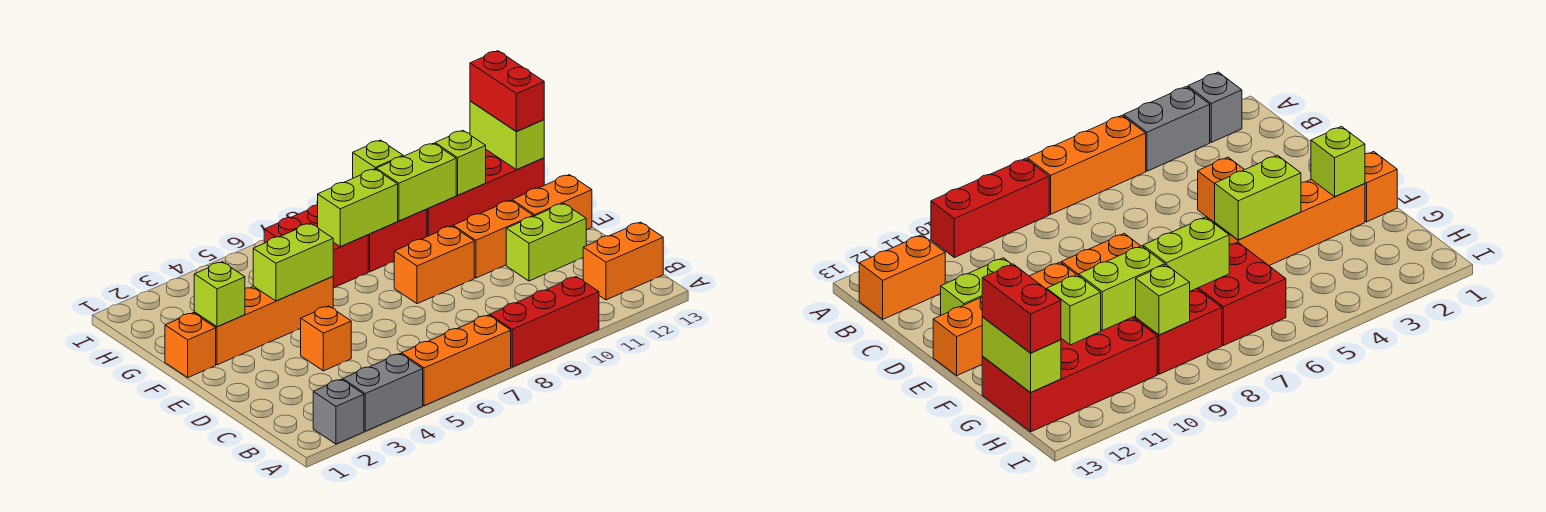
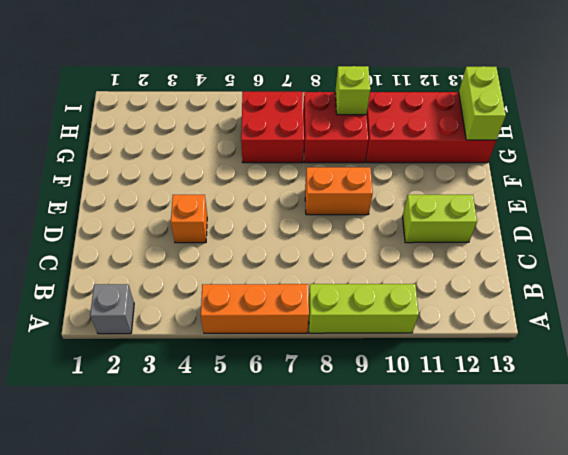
lime brick A8:A10 level 1 -> red brick A8:A10 level 1
none -> grey brick A3:A4 level 1
none -> orange brick B12:B13 level 1
none -> orange brick E10:E11 level 1

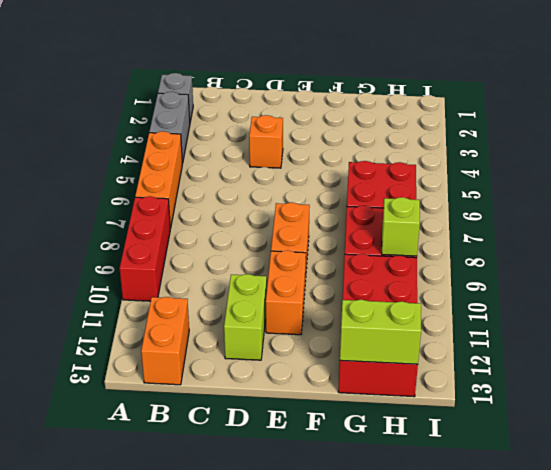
none -> orange brick E12:E13 level 1
none -> orange brick F1 level 1
none -> orange brick F2:F5 level 1

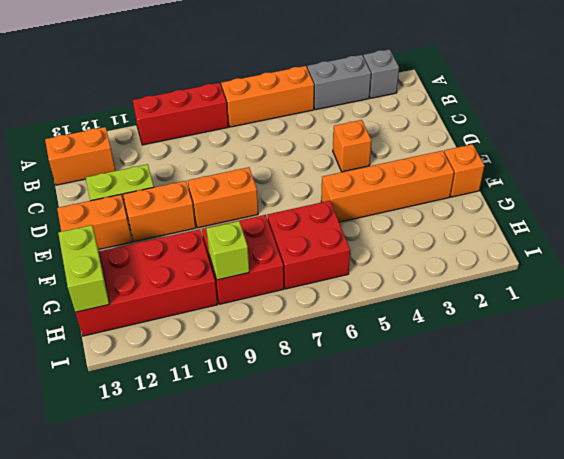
none -> lime brick F2 level 2
none -> lime brick F4:F5 level 2
none -> lime brick G7:G8 level 2

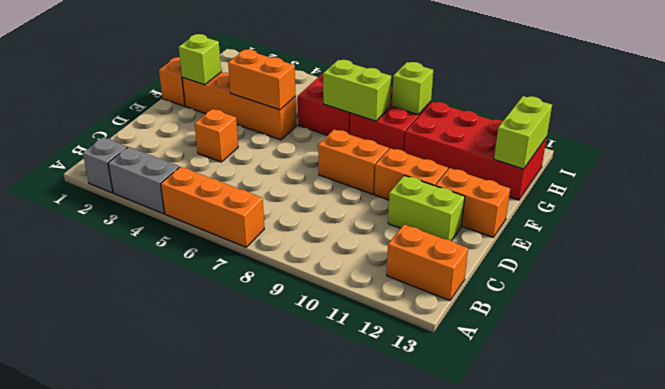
orange brick F4:F5 level 2 -> lime brick F4:F5 level 2
none -> red brick A8:A10 level 1
none -> lime brick G9:G10 level 2
none -> lime brick G11 level 2

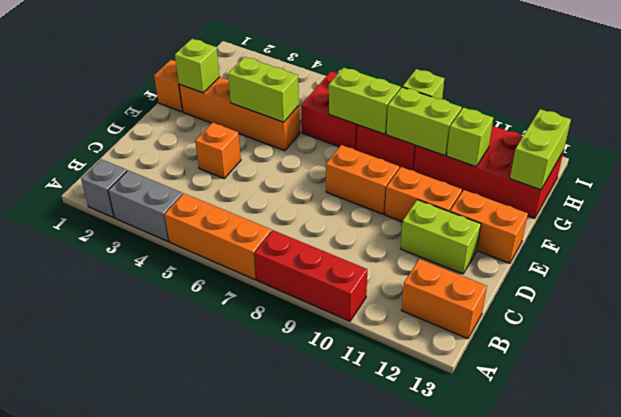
none -> red brick G13:H13 level 3

